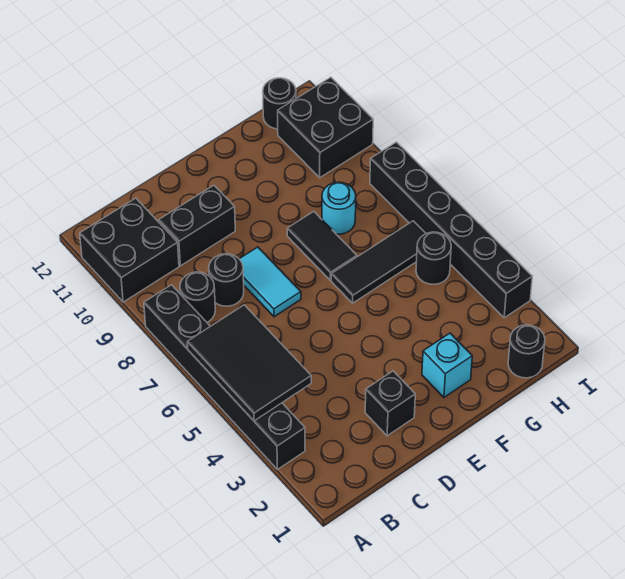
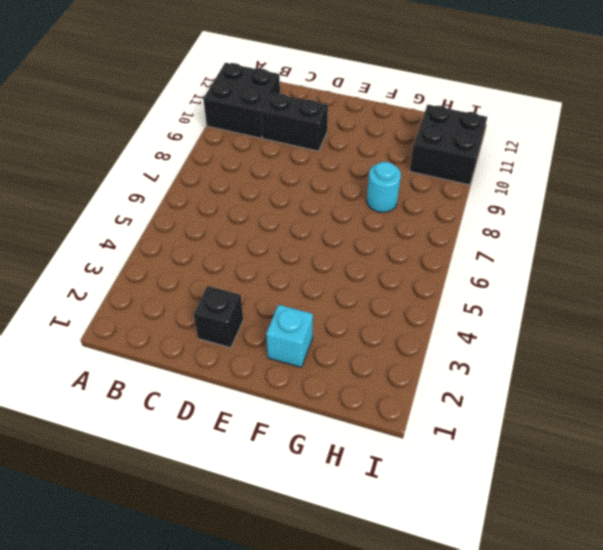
none -> black brick A3:A8 level 1
none -> black round brick B8 level 1
none -> black round brick C8 level 1

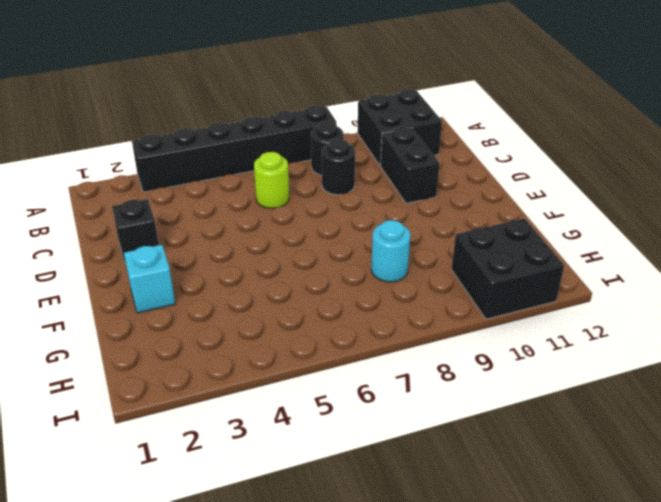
lime round brick C6 level 1 -> none
none -> cyan tile D7:D8 level 1
none -> black tile F6:H6 level 1
none -> black tile F7:F8 level 1

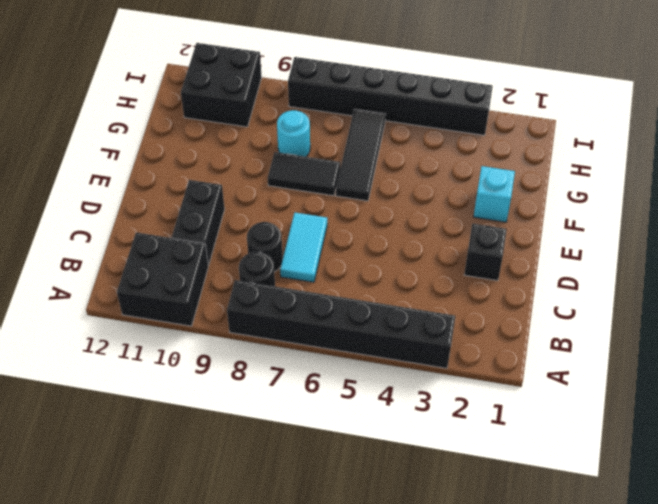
cyan tile C7:D7 level 1 -> cyan tile D7:D8 level 1
none -> black round brick H1 level 1
none -> black round brick H5 level 1
none -> black round brick H12 level 1

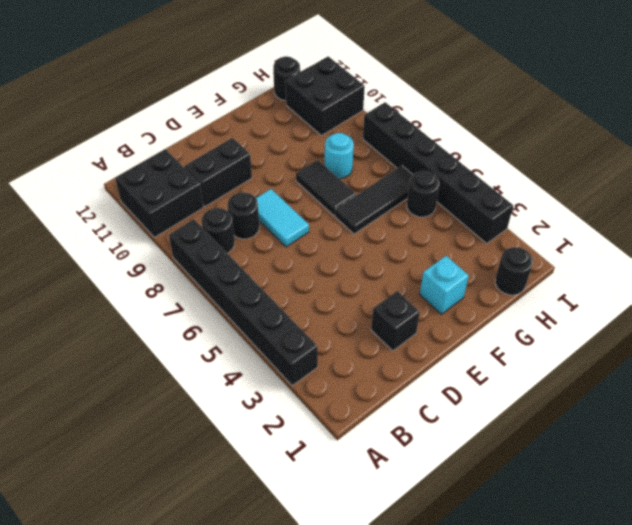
none -> black tile A4:B6 level 2

